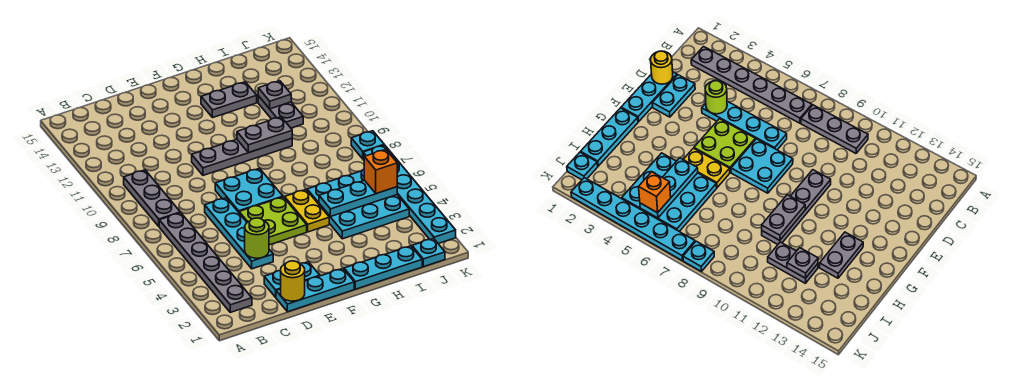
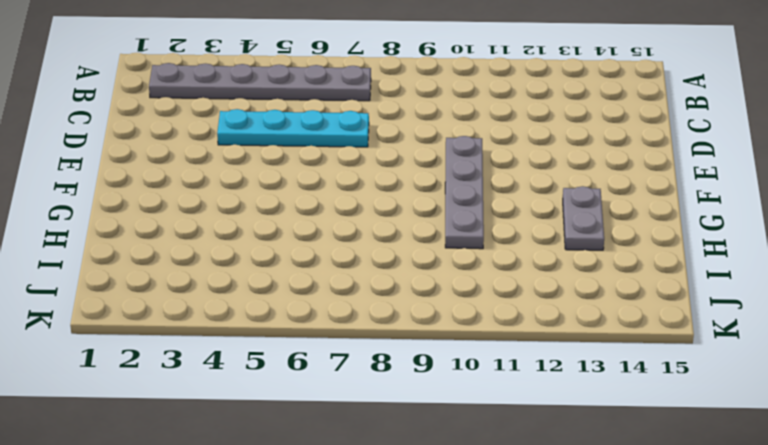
none -> grey plate B8:B10 level 1
none -> cyan plate D1:F1 level 1
none -> cyan plate D2:E2 level 1

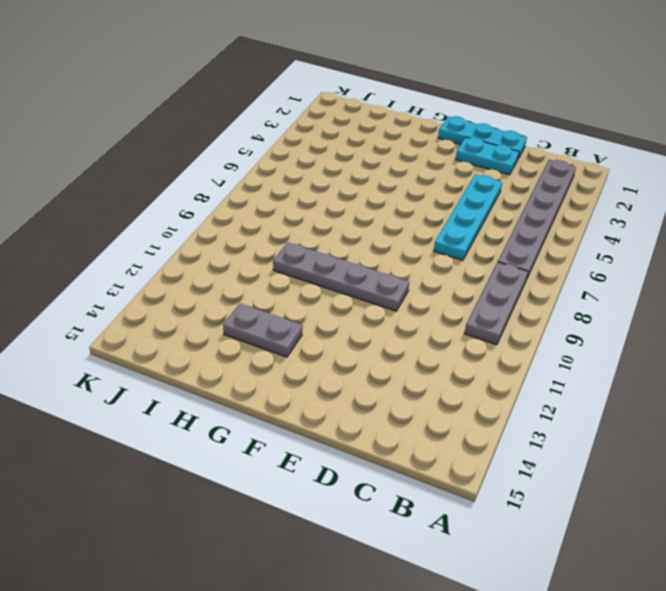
none -> lime plate E5:F6 level 1
none -> cyan plate E7:F8 level 1
none -> cyan plate G1:I1 level 1

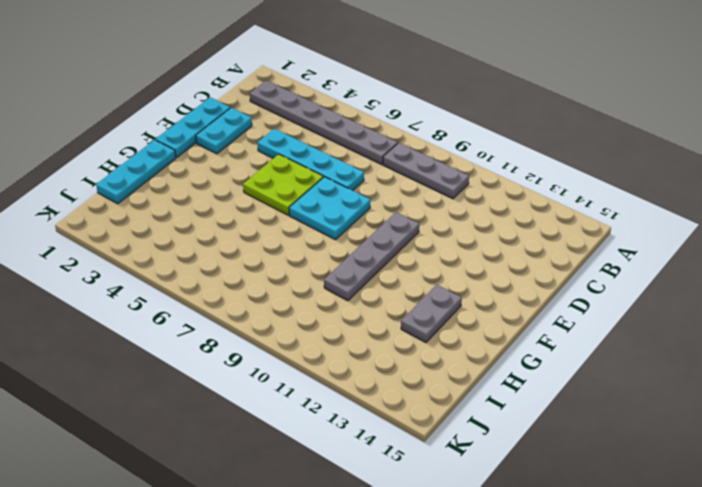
none -> yellow plate G5:G6 level 1
none -> cyan plate H4:J6 level 1
none -> grey plate I11:I12 level 1

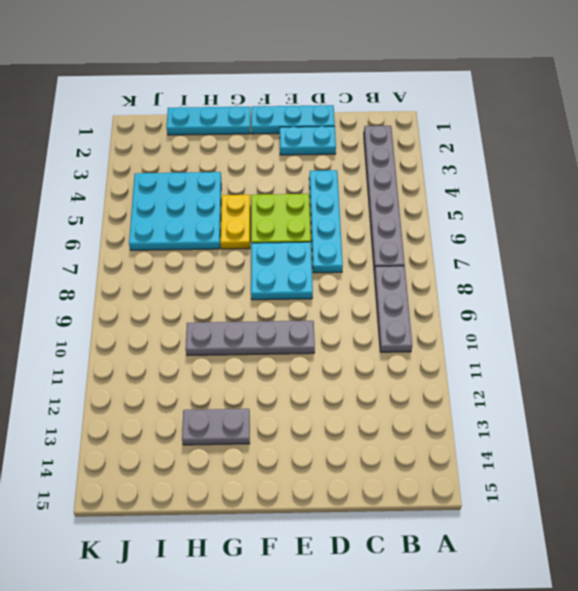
none -> grey plate I11:I12 level 1
none -> cyan plate J1 level 1
none -> cyan plate K2:K7 level 1

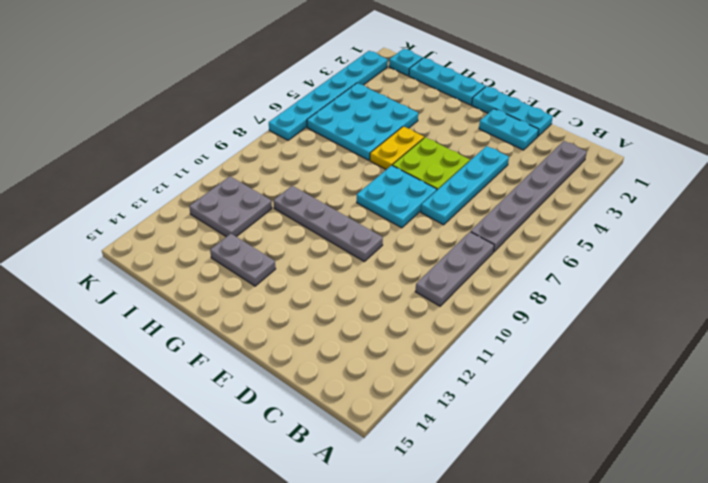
grey plate I11:J12 level 1 -> grey plate I11:I12 level 1
none -> cyan plate K8 level 1
none -> yellow round brick D1 level 2
none -> lime round brick D4 level 2

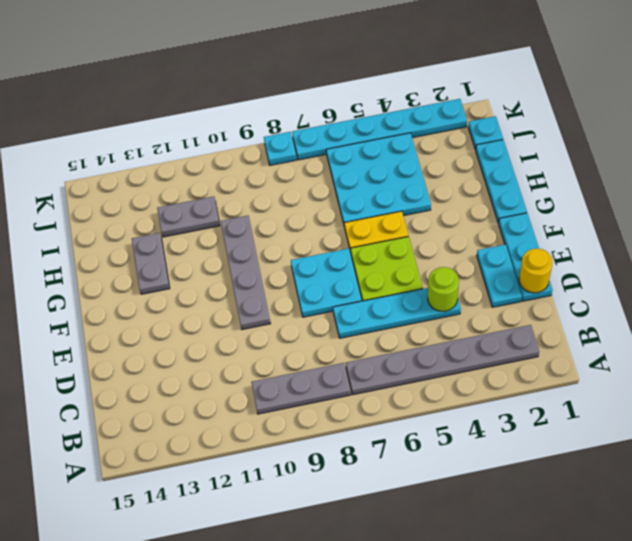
none -> grey plate G10:H10 level 2
none -> cyan plate H5:J5 level 2
none -> grey plate I12 level 2

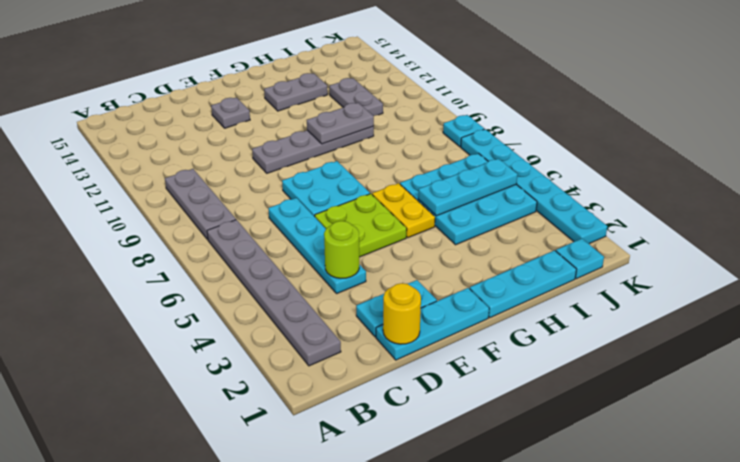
grey plate E13 level 1 -> grey plate I12 level 2
none -> orange brick J5 level 3

